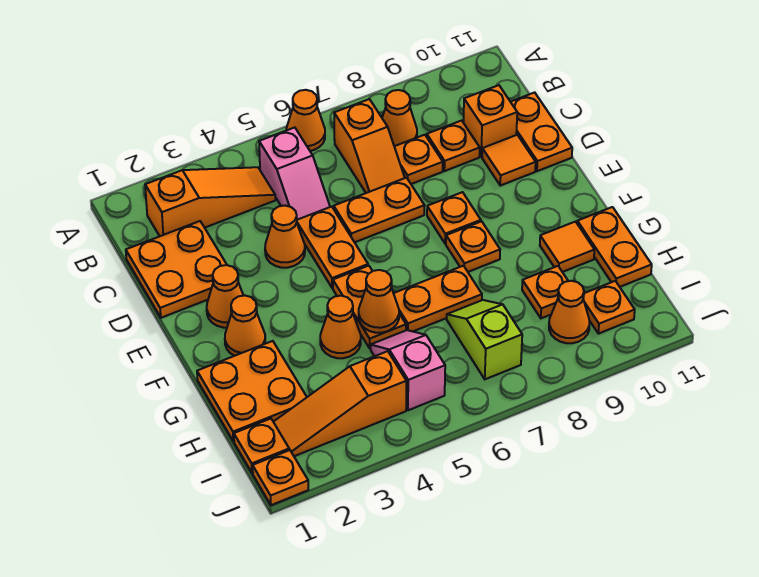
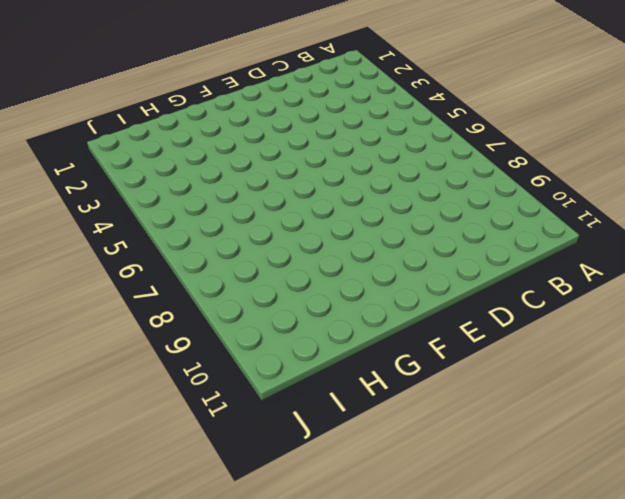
none -> orange cone A6 level 1
none -> orange slope B2:B4 level 1 top 2
none -> pink slope B5:C5 level 1 top B
none -> orange slope B7:C7 level 1 top B

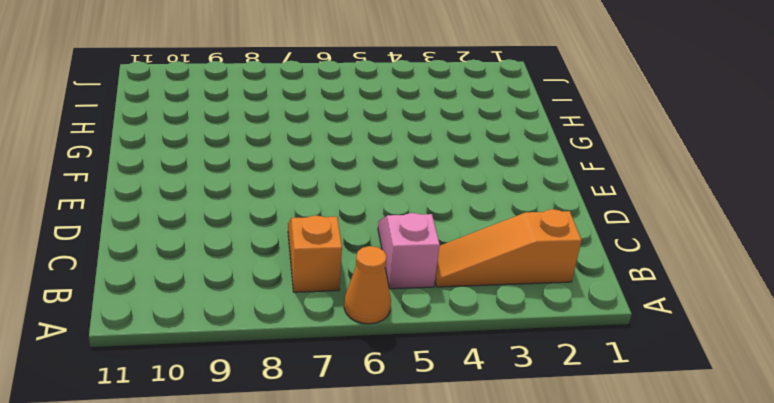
none -> orange cone B8 level 1
none -> orange plate C1:D2 level 1
none -> orange plate C8 level 1
none -> orange plate C9 level 1

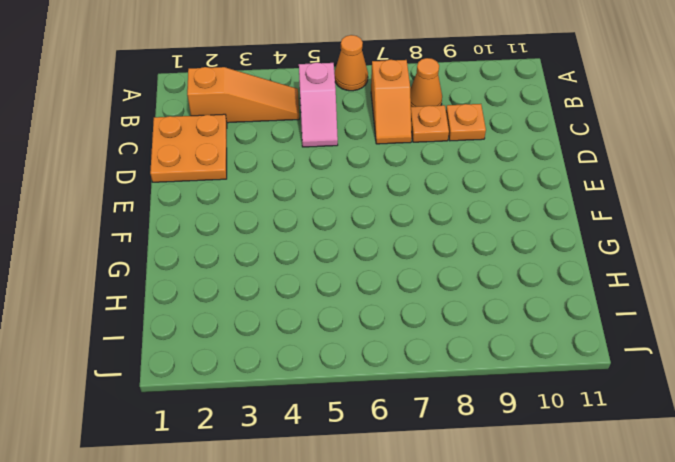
none -> orange brick C10 level 1
none -> orange plate C11:D11 level 1
none -> orange cone D4 level 1
none -> orange plate D5:E5 level 1

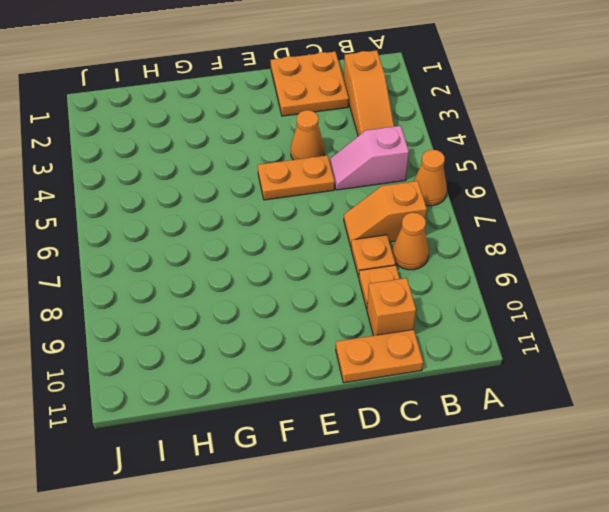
none -> orange plate D6:D7 level 1
none -> orange tile D10 level 1
none -> orange cone E2 level 1
none -> orange plate E8 level 1

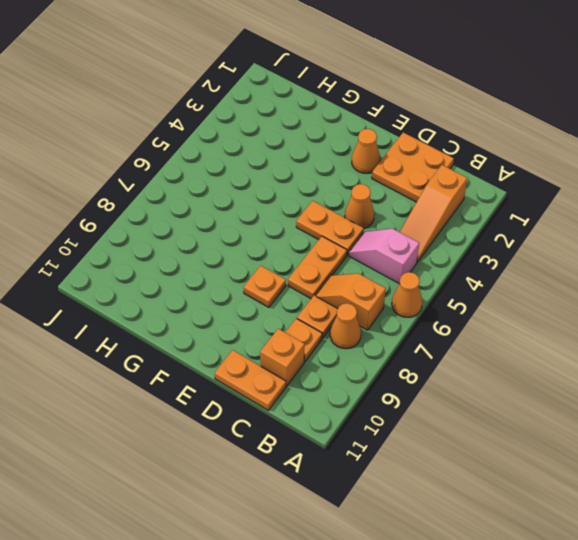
none -> orange tile D10 level 1
none -> orange cone F2 level 1
none -> orange plate F5:G5 level 1
none -> orange plate F8 level 1

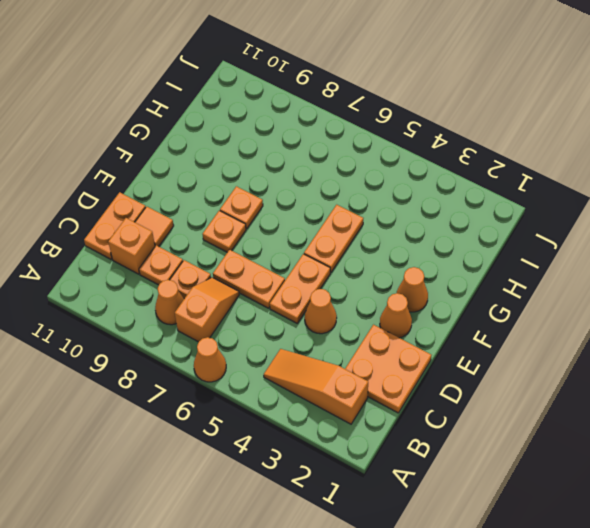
none -> pink slope B5:C5 level 1 top B
none -> orange plate G1:H2 level 1
none -> orange cone G4 level 1
none -> orange plate G6:G7 level 1

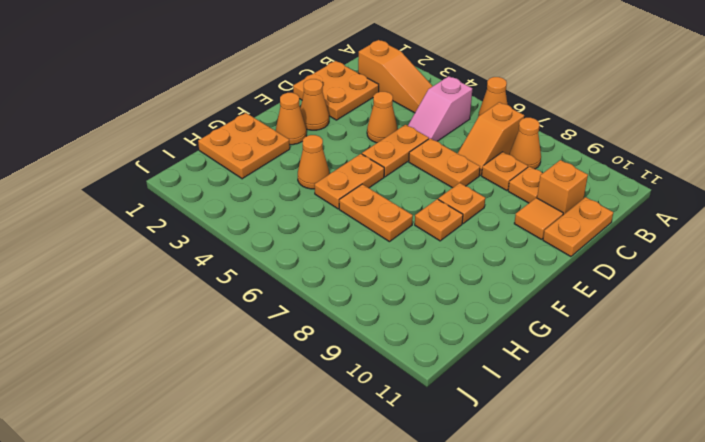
none -> orange tile G10 level 1
none -> orange plate G11:H11 level 1
none -> pink slope H5:I5 level 1 top I
none -> lime slope H7:I7 level 1 top I

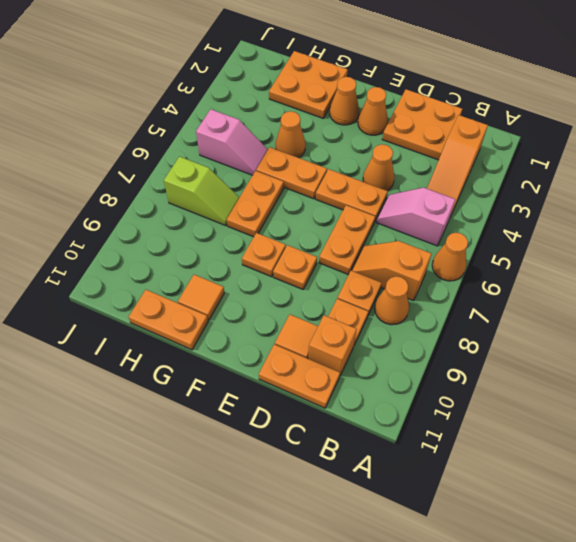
none -> orange plate H9 level 1
none -> orange plate I1 level 1
none -> orange slope I2:I4 level 1 top 4
none -> orange cone I9 level 1

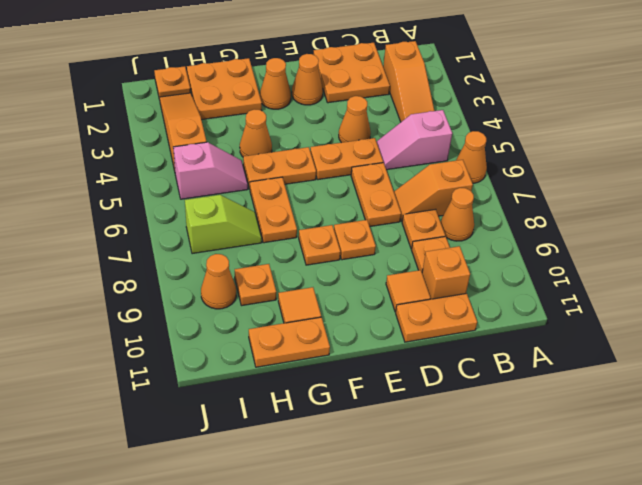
none -> orange plate I10 level 1
none -> orange plate J1 level 1
none -> orange cone G5 level 2

